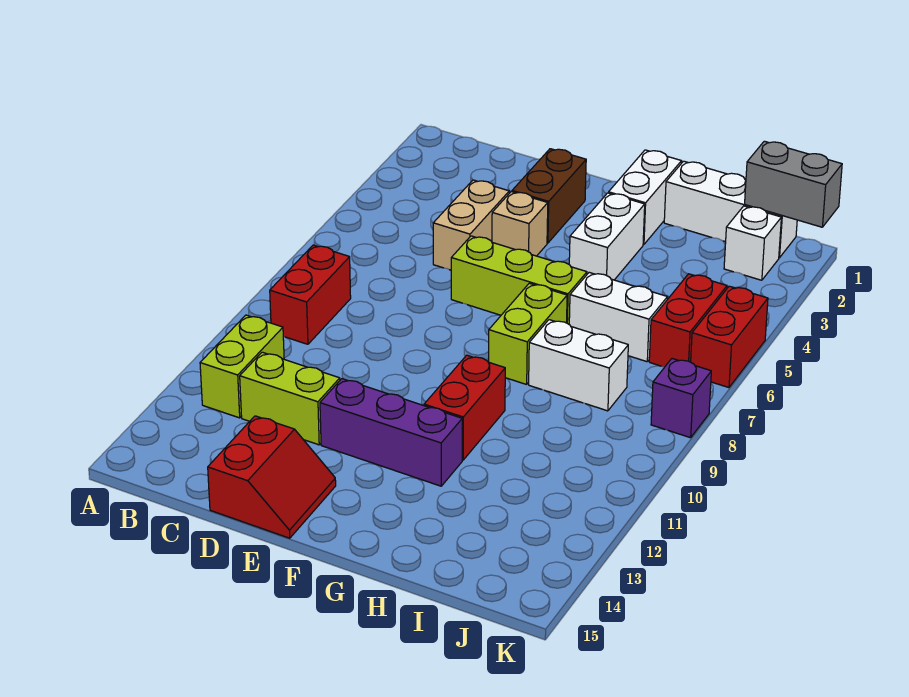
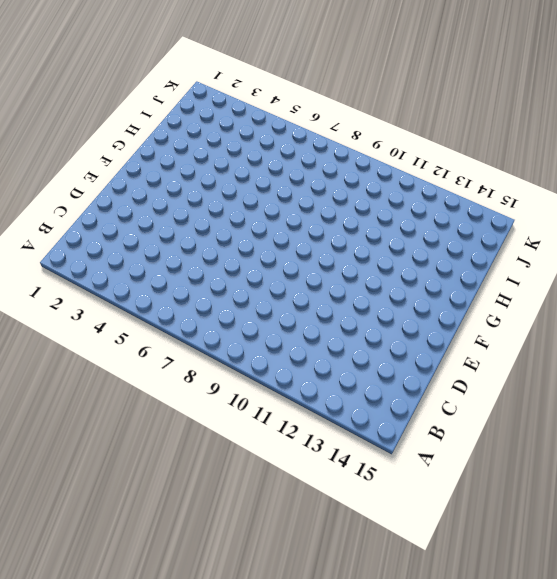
none -> red brick B8:B9 level 1
none -> lime brick B11:B12 level 1
none -> lime brick C12:D12 level 1

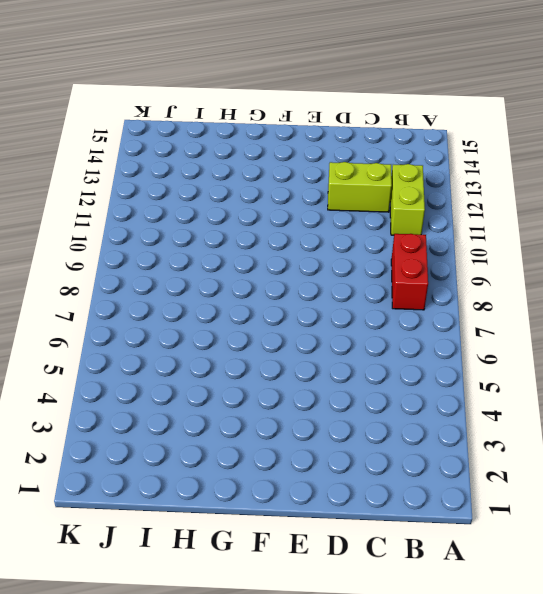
none -> tan brick D4:D5 level 1
none -> red slope D14:E15 level 1 top D
none -> brown brick E2:E3 level 1

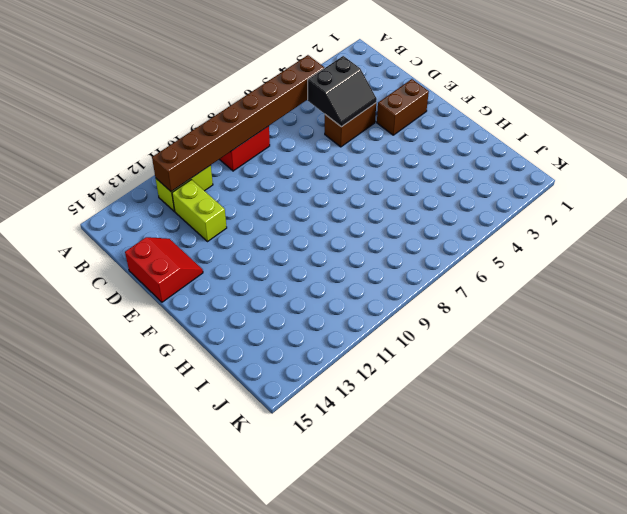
brown brick B5:B12 level 2 -> none
black slope C4:D5 level 2 top C -> none
brown brick D4:D5 level 1 -> tan brick D4:D5 level 1
red slope D14:E15 level 1 top 15 -> red slope D14:E15 level 1 top D
none -> tan brick E4 level 1
none -> lime brick E6:G6 level 1
none -> purple brick E12:G12 level 1

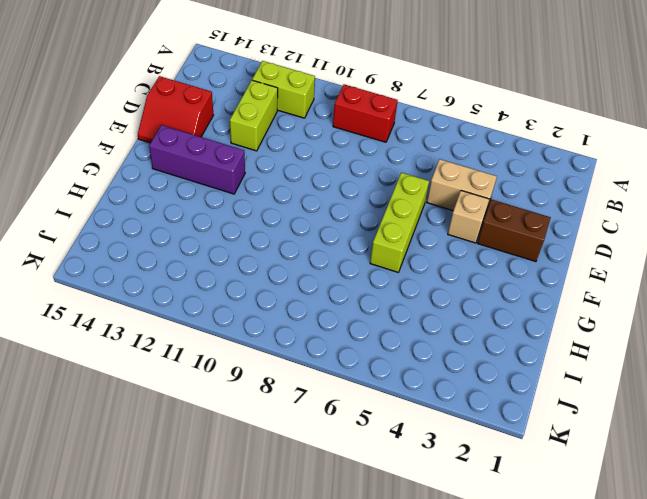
purple brick F12:F14 level 1 -> purple brick E12:G12 level 1
none -> white brick G1:G2 level 1
none -> white brick G3:G4 level 1
none -> lime brick G7:G8 level 1

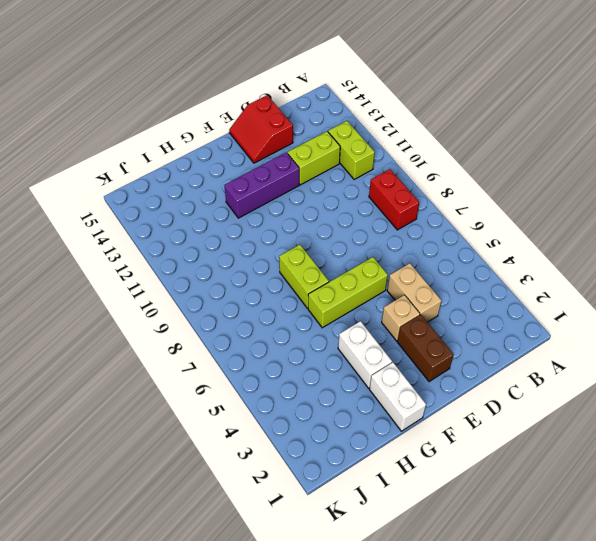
none -> red brick G10:G11 level 1
none -> white brick H1:J1 level 1
none -> white brick H6:I6 level 1

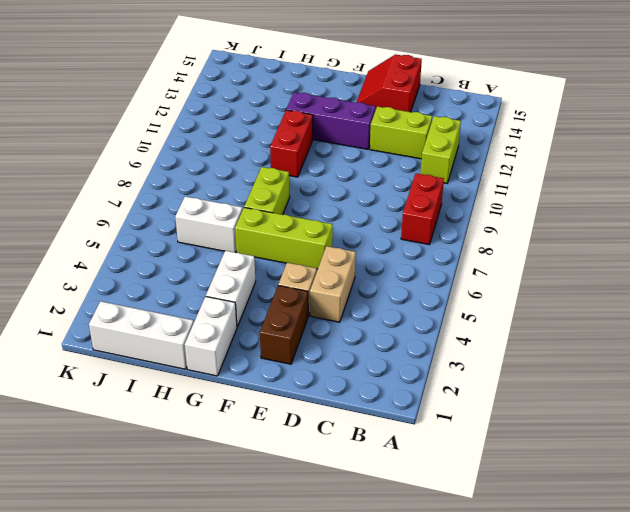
none -> white brick H8:I8 level 1
none -> white brick J2 level 1
none -> red brick J5:J6 level 1

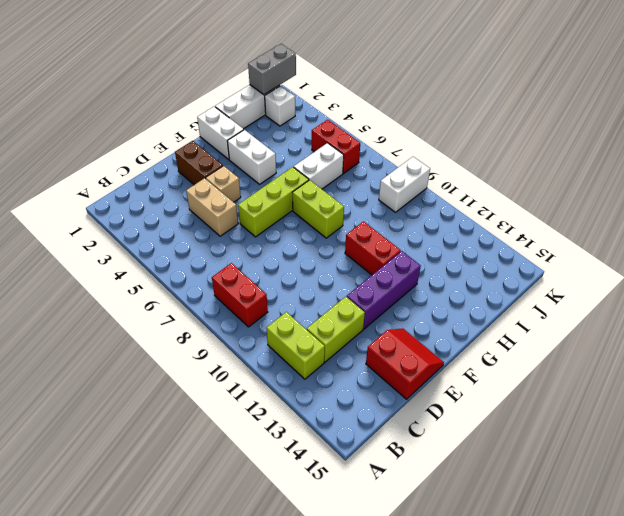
white brick J9:K9 level 1 -> white brick H8:I8 level 1
none -> red brick K5:K6 level 1
none -> purple brick K8 level 1

